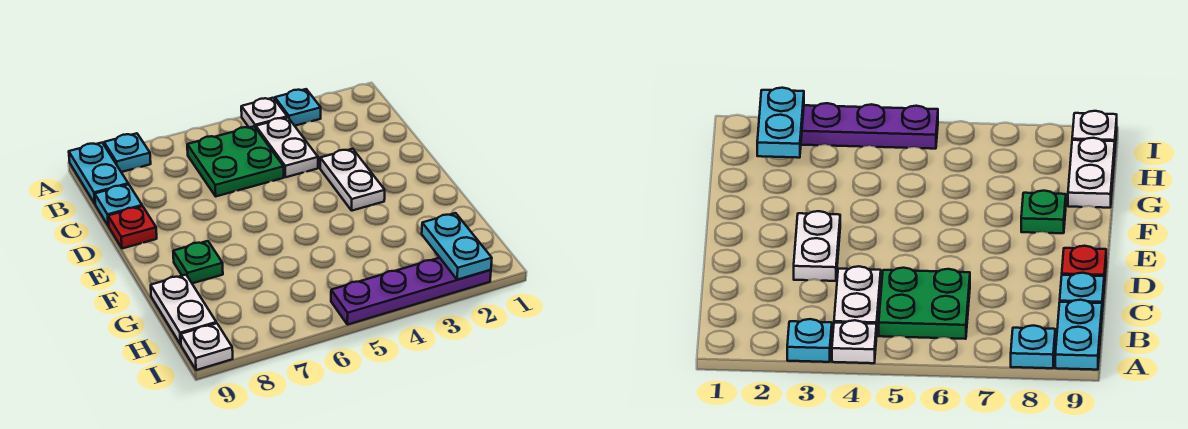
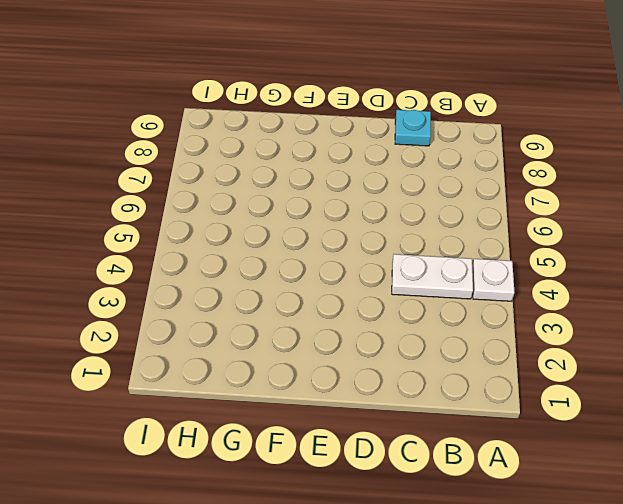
none -> cyan plate A3 level 1
none -> cyan plate A8 level 1
none -> cyan plate A9:B9 level 1

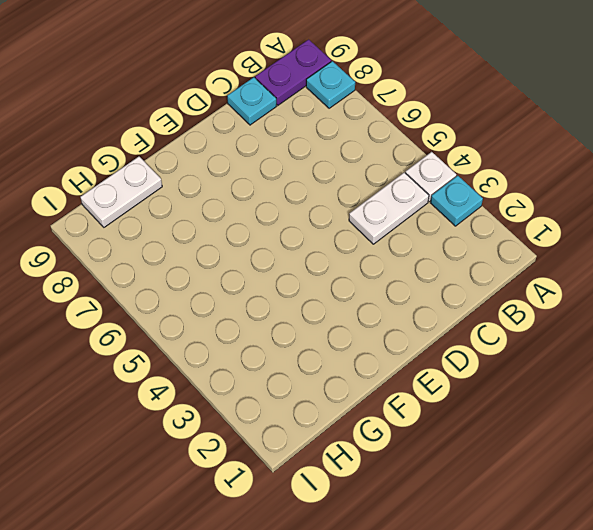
purple plate A9:B9 level 1 -> cyan plate A9:B9 level 1
none -> green plate B5:C6 level 1
none -> white plate D3:E3 level 1
none -> red plate D9 level 1

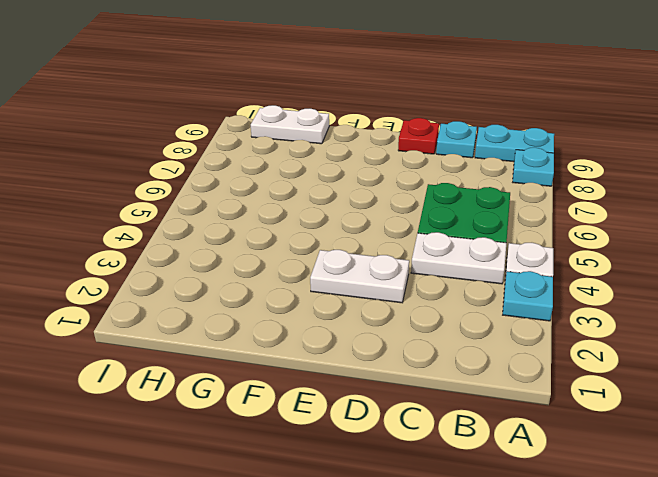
none -> green plate F8 level 1
none -> purple plate I2:I5 level 1
none -> white plate I9 level 1

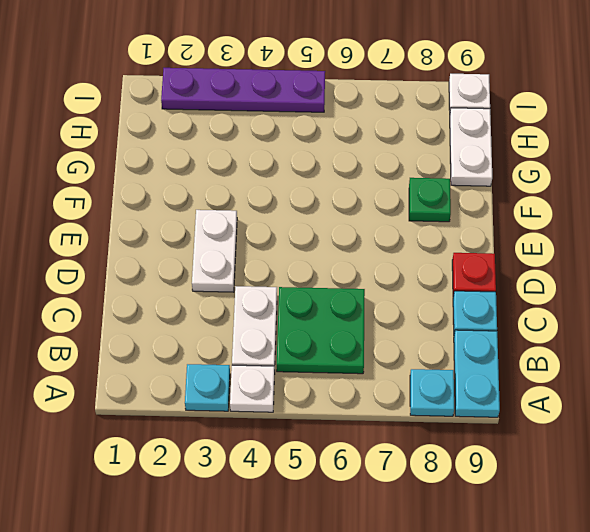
none -> cyan plate H2:I2 level 2

